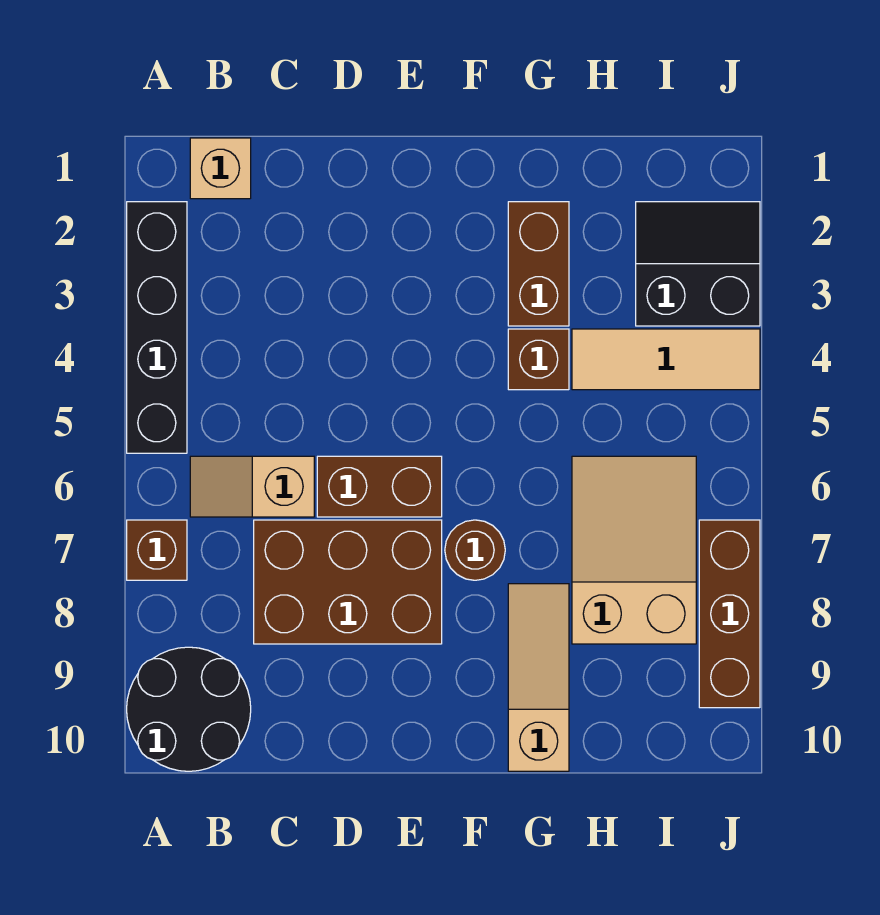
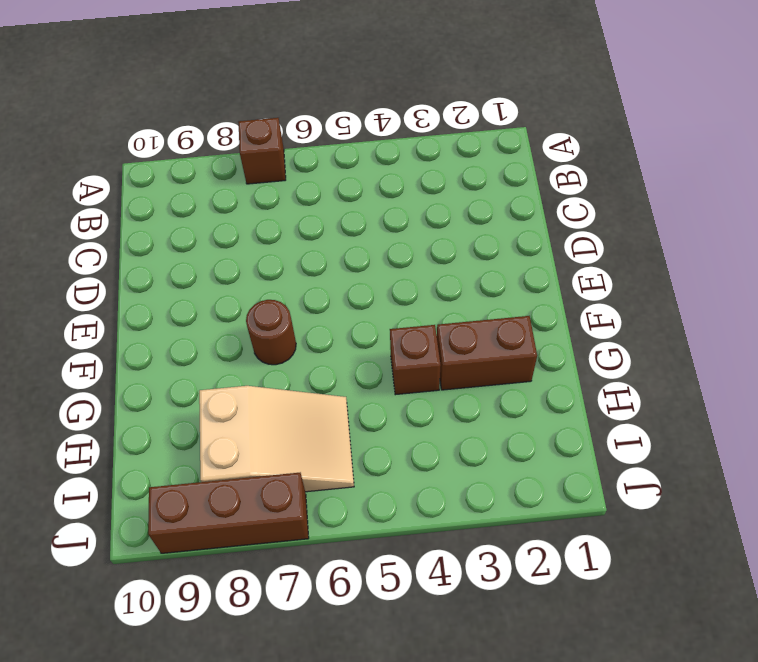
none -> black brick A2:A5 level 1
none -> black round brick A9:B10 level 1
none -> tan brick B1 level 1

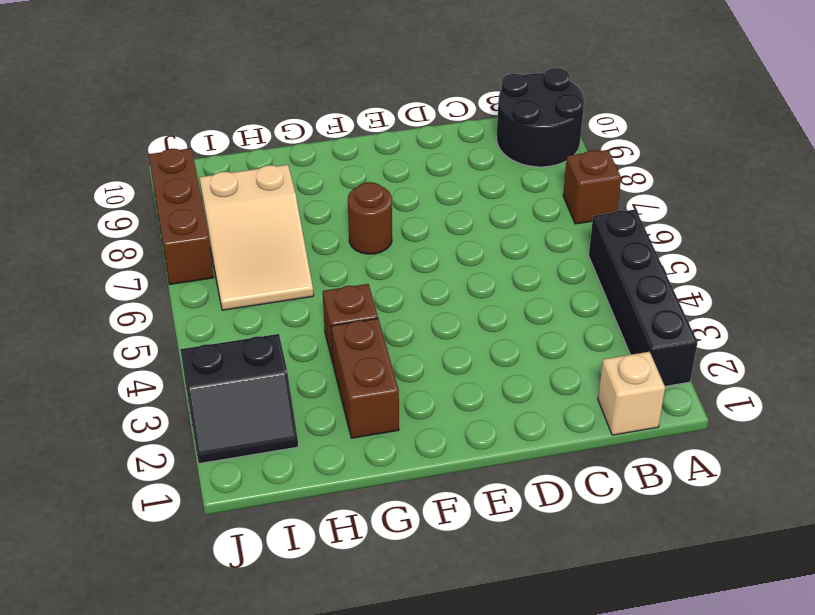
none -> tan slope B6:C6 level 1 top C
none -> brown brick C7:E8 level 1
none -> brown brick D6:E6 level 1

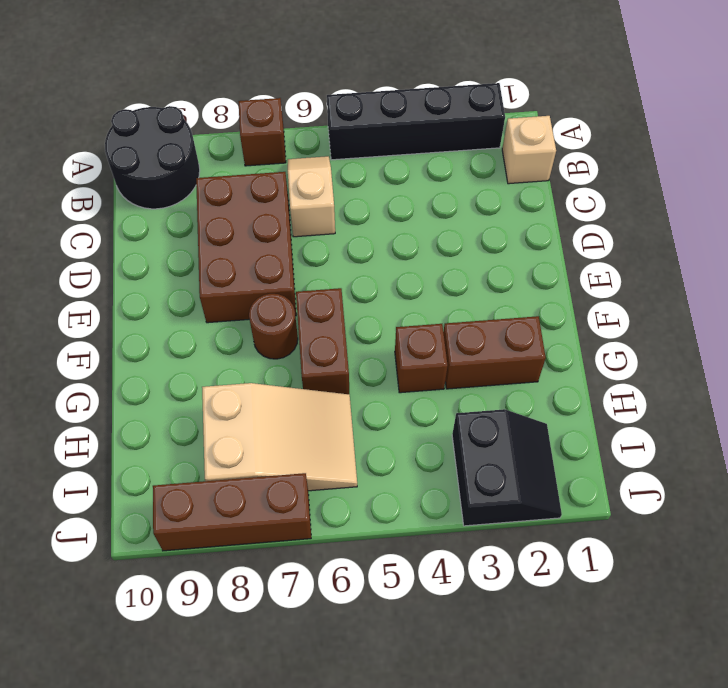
brown brick F6:G6 level 1 -> brown brick D6:E6 level 1
none -> tan slope G8:G10 level 1 top 10
none -> tan tile H4:J4 level 1

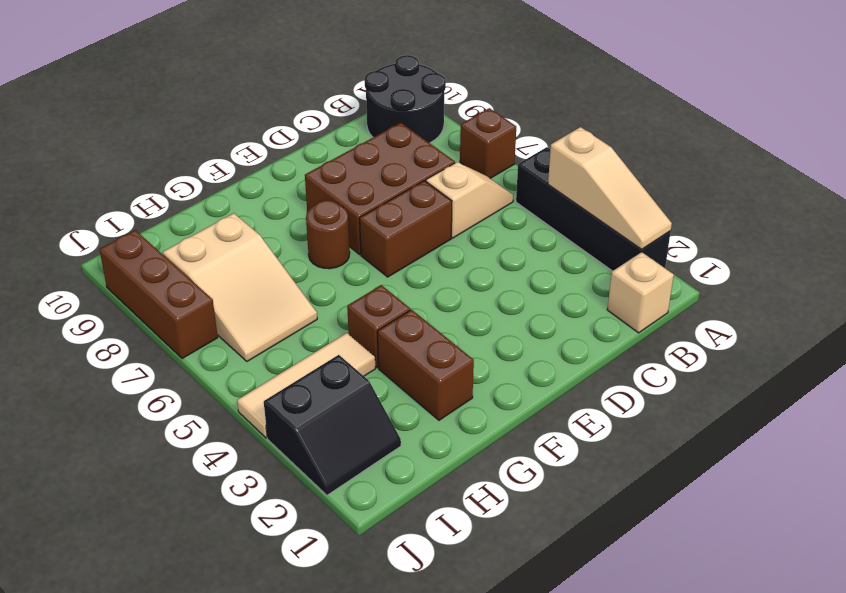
tan slope A2:A4 level 2 top 4 -> tan slope G8:G10 level 1 top 10

